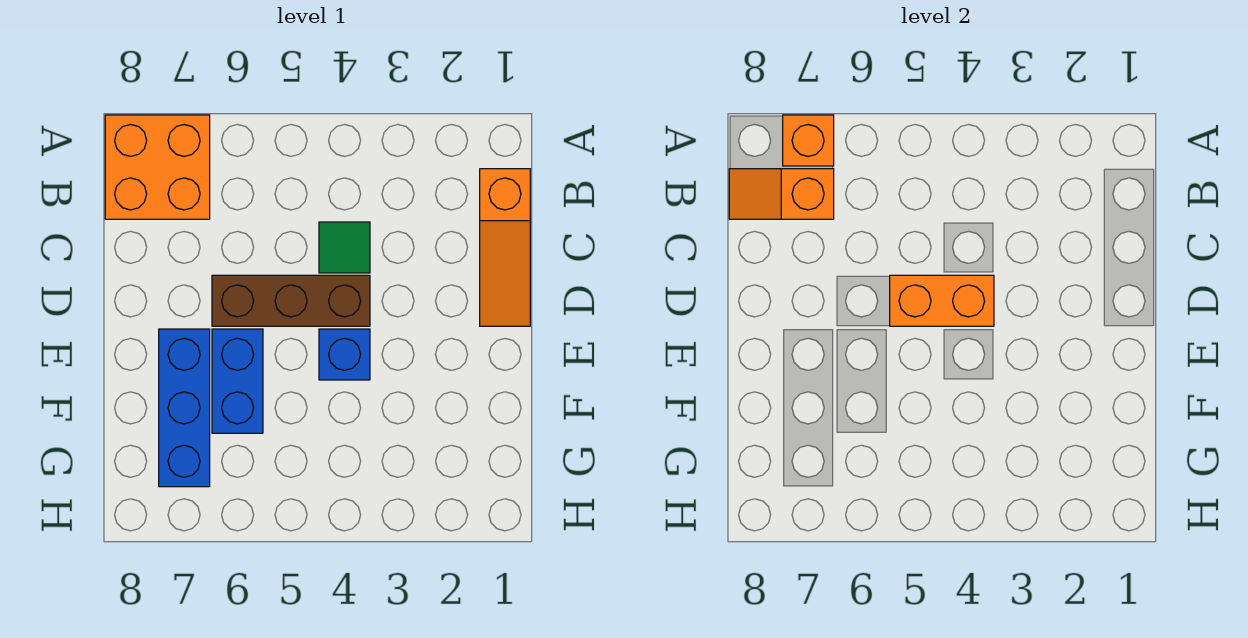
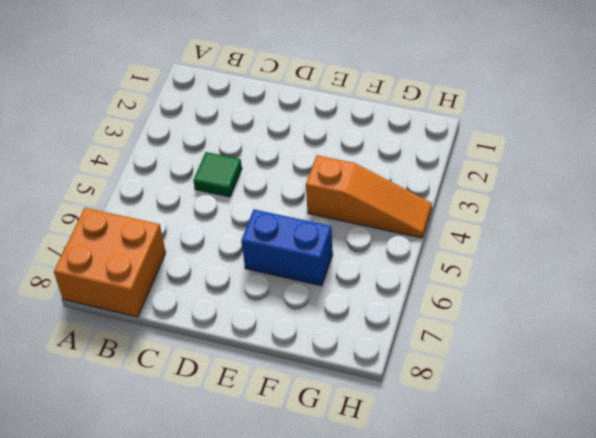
orange slope F4:H4 level 1 top F -> orange slope B1:D1 level 1 top B
none -> brown brick D4:D6 level 1
none -> blue brick E4 level 1

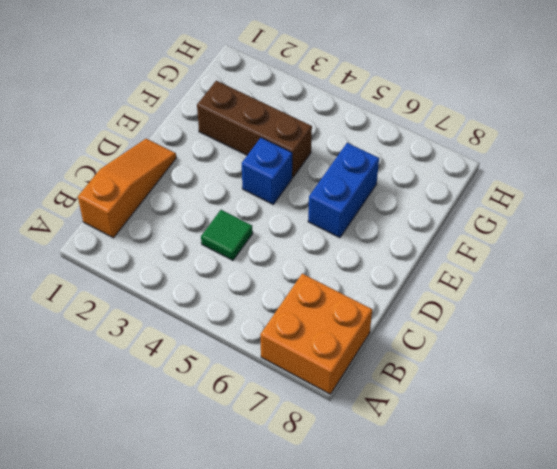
brown brick F2:F4 level 1 -> brown brick D4:D6 level 1
none -> blue brick E7:G7 level 1
none -> orange brick A7 level 2

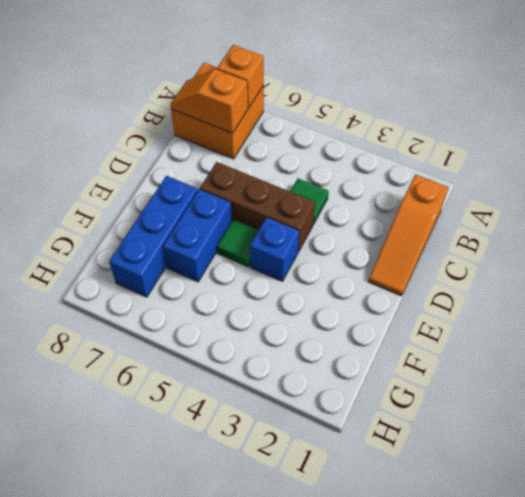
green tile E5 level 1 -> none
none -> orange brick D4:D5 level 2

